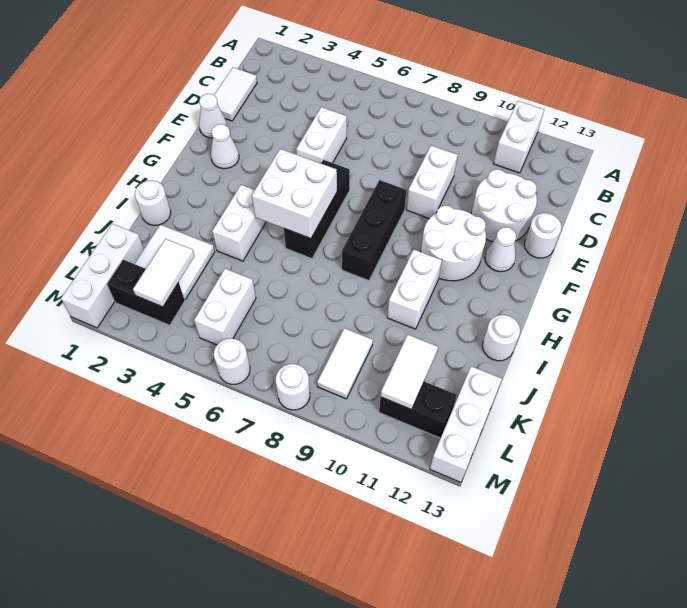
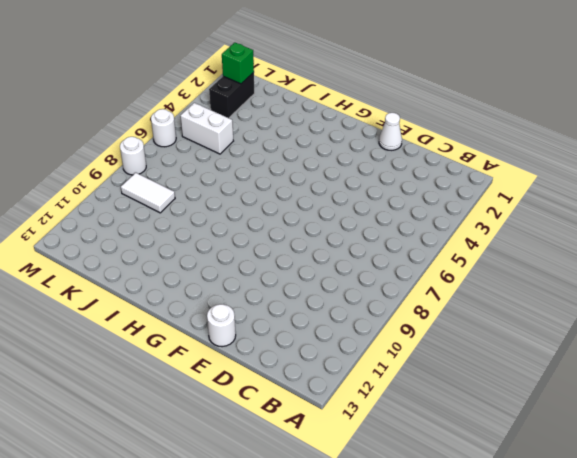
green brick L2 level 2 -> none
none -> white brick A11:B11 level 1
none -> white tile C1:D1 level 1
none -> white brick D5:E5 level 1

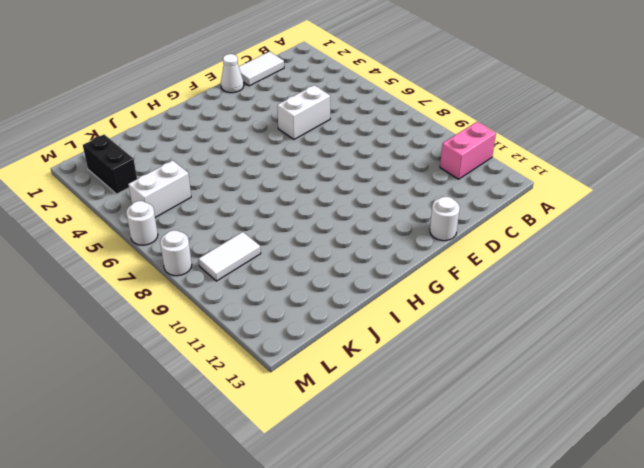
pink brick A11:B11 level 1 -> white brick A11:B11 level 1
none -> white brick D9:E9 level 1
none -> white round brick D11:E12 level 1
none -> white cone F2 level 1

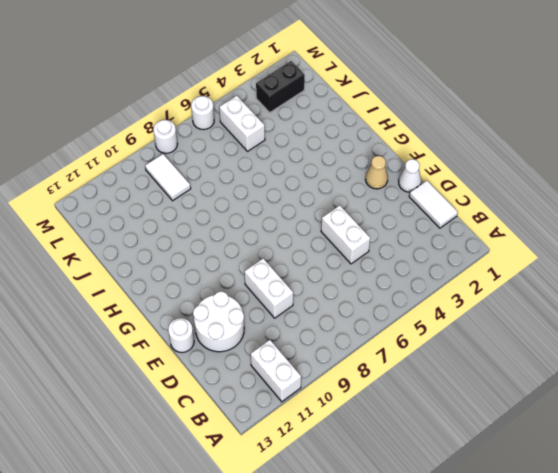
tan cone F2 level 1 -> white cone F2 level 1
none -> black brick F6:H6 level 1
none -> black brick F8:H8 level 1
none -> white round brick F10:G11 level 1

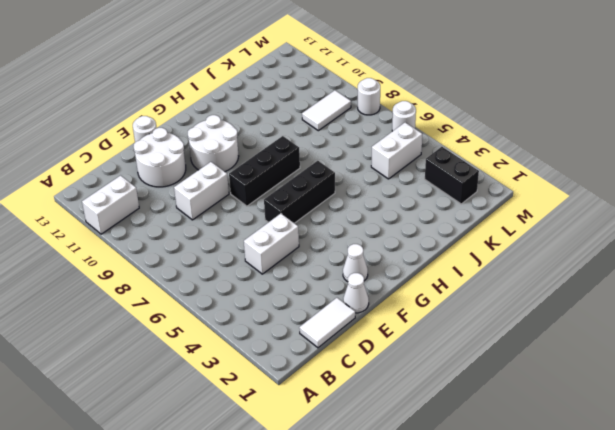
none -> white cone F12 level 1
none -> white brick H4:I4 level 1
none -> white brick H10:I10 level 1

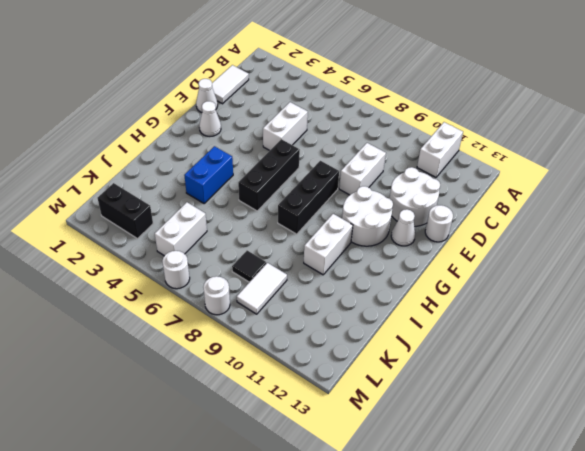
blue brick H4:I4 level 1 -> white brick H4:I4 level 1
black tile K8 level 1 -> none
none -> white round brick I1 level 1
none -> white round brick I13 level 1
none -> white tile J2:K3 level 1

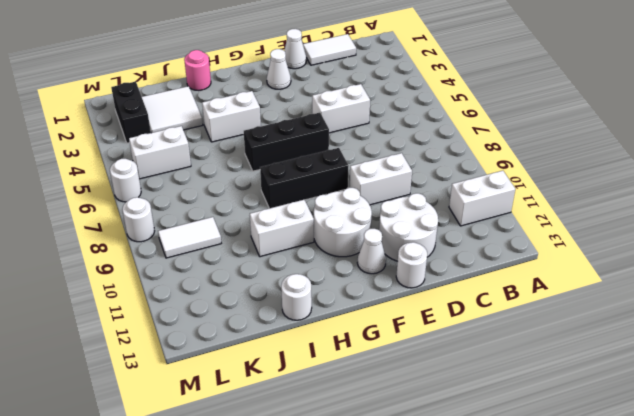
pink round brick I1 level 1 -> white round brick I1 level 1
none -> white brick K1:M1 level 1
none -> white brick K13:M13 level 1
none -> black brick L11:L12 level 1

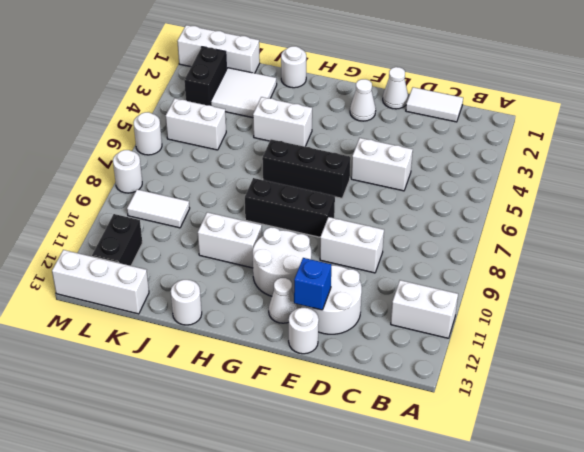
blue brick E12 level 2 -> none
none -> white brick G5:H6 level 2
none -> white tile K3:L3 level 2
none -> white tile K11:L11 level 2

